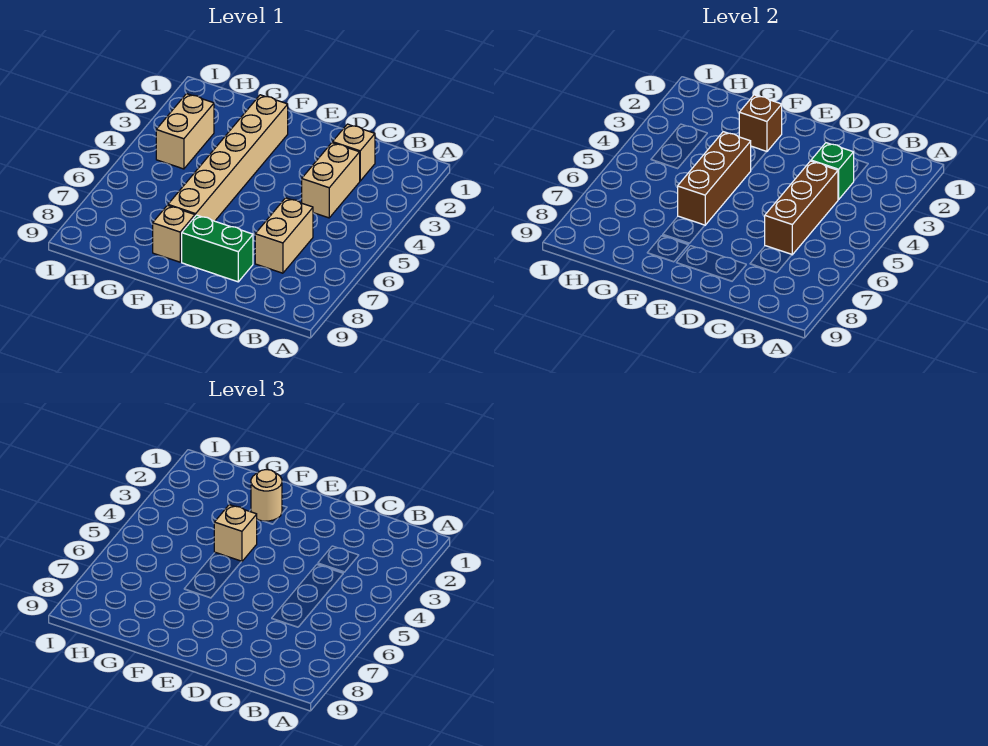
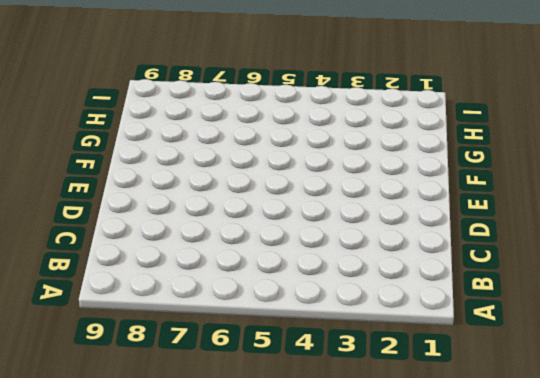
none -> tan brick C2 level 1
none -> tan brick C3:C4 level 1
none -> tan brick C6:C7 level 1

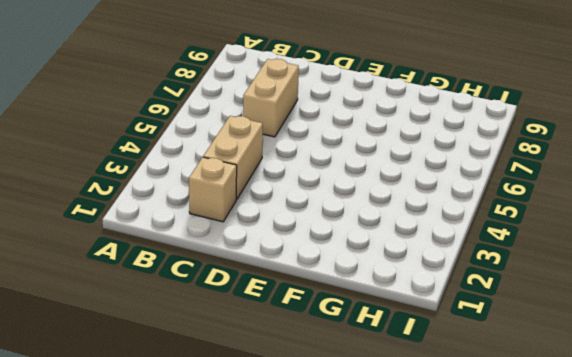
none -> green brick D8:E8 level 1
none -> tan brick F2:F7 level 1
none -> tan brick F8 level 1

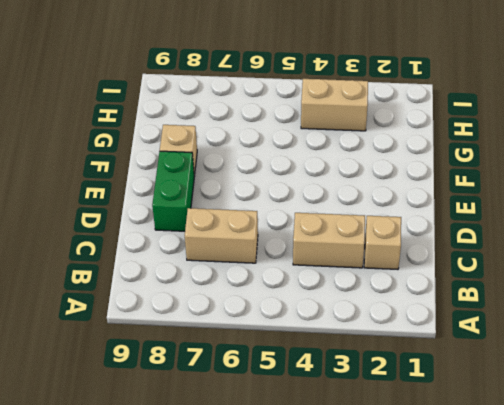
none -> tan brick F2:F7 level 1
none -> green brick C3 level 2
none -> brown brick C4:C6 level 2

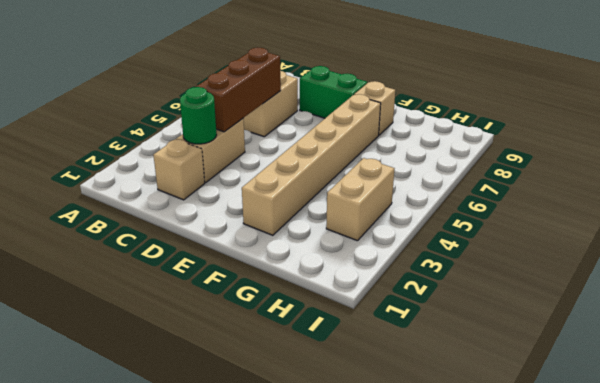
green round brick C3 level 2 -> green brick C3 level 2
none -> brown brick F2 level 2
none -> brown brick F4:F6 level 2
none -> tan round brick F2 level 3

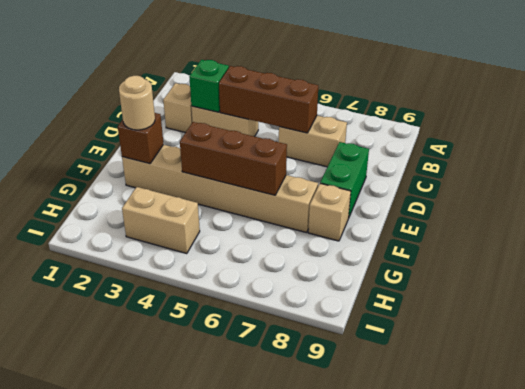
none -> tan brick F4 level 3

